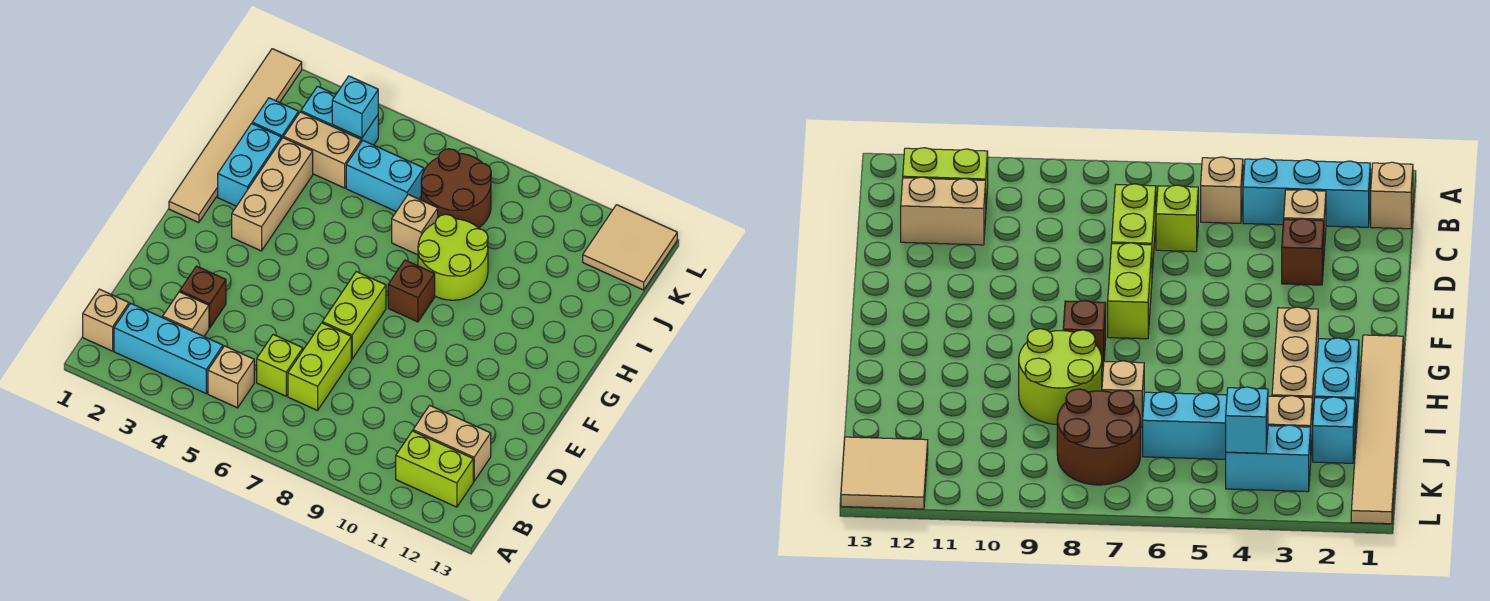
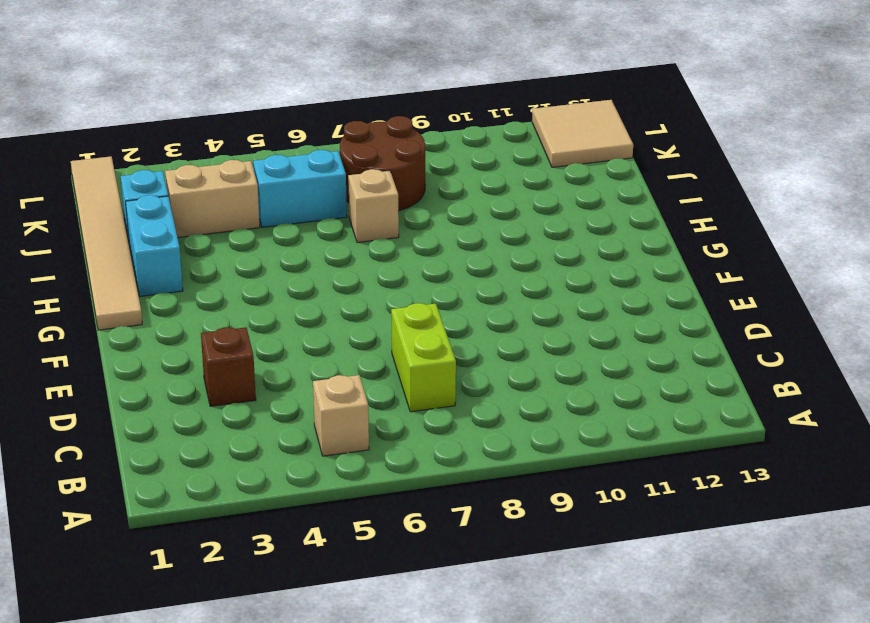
none -> tan brick B1 level 1
none -> cyan brick B2:B4 level 1
none -> lime brick B11:B12 level 1

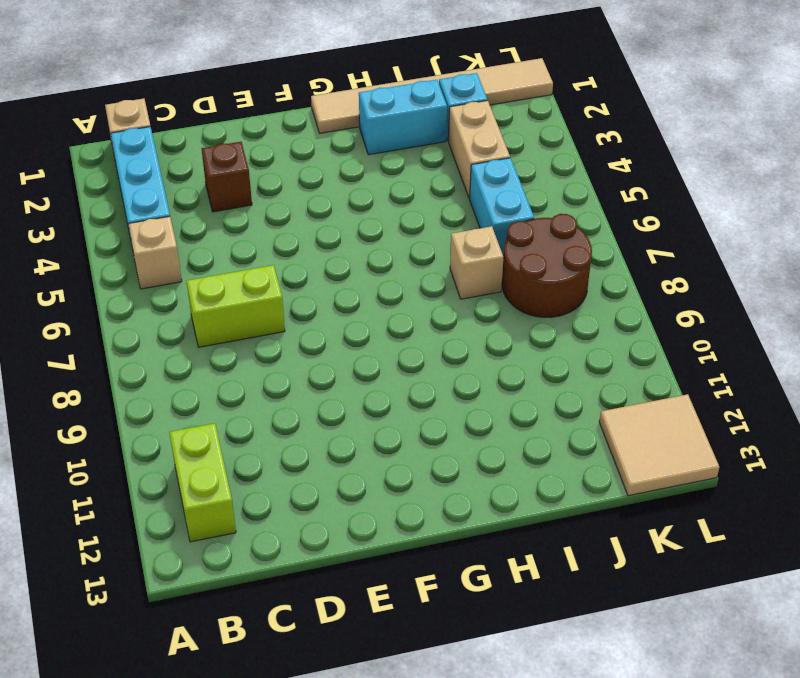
none -> tan brick C3 level 1
none -> lime brick C6 level 1
none -> tan brick C11:C12 level 1

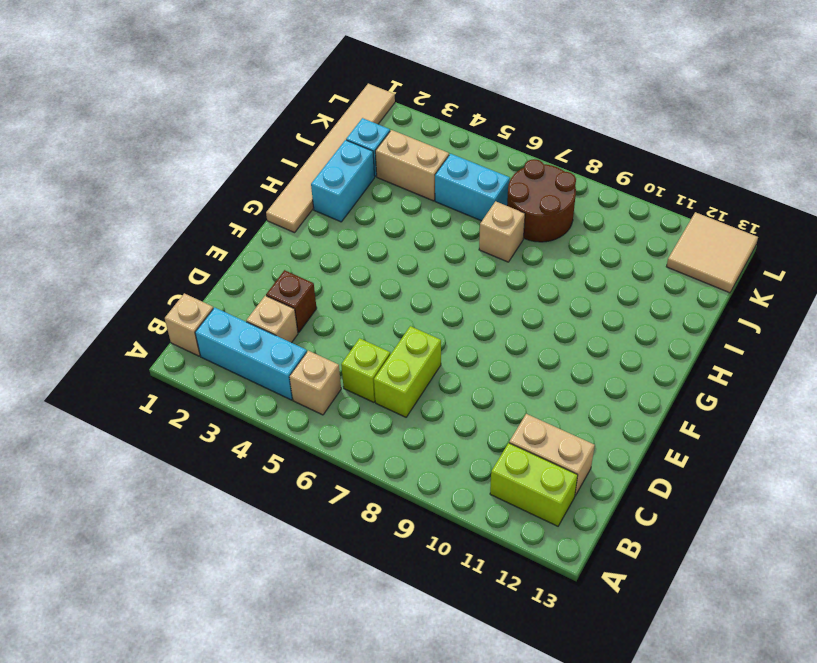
none -> lime brick E7:F7 level 1
none -> tan brick G3:I3 level 1
none -> brown brick G8 level 1

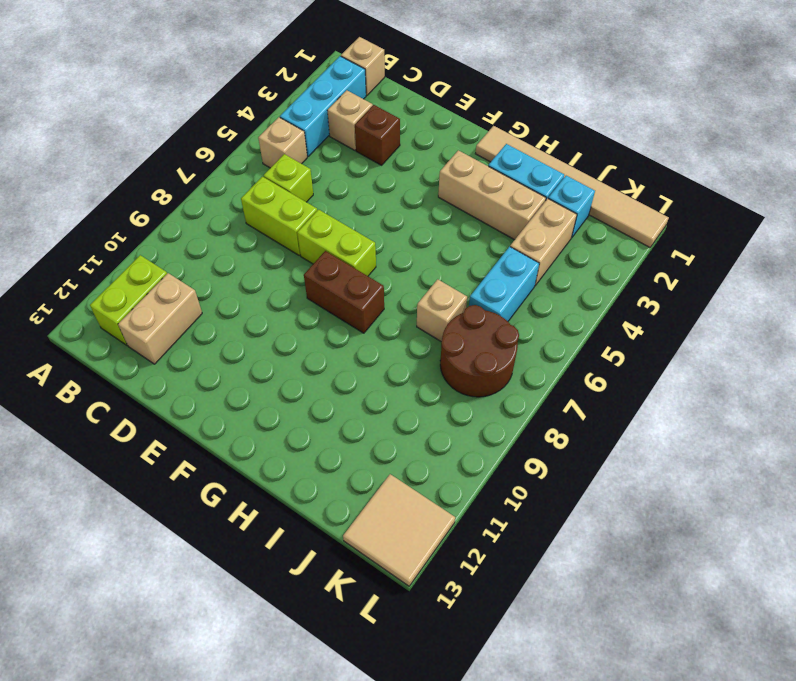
brown brick F8:G8 level 1 -> brown brick G8 level 1
none -> lime round brick H8:I9 level 1
none -> cyan brick K3:K4 level 1
none -> cyan brick K4 level 2

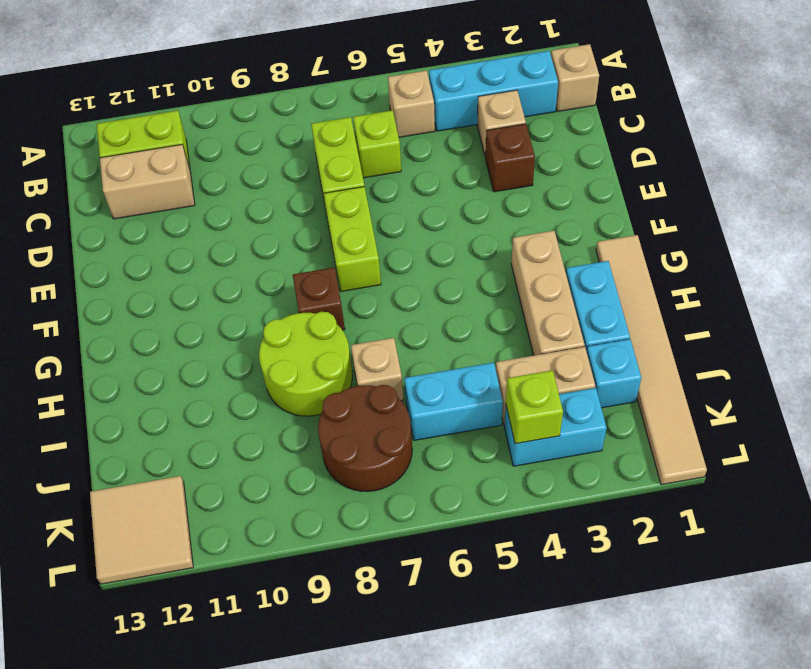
lime brick K4 level 2 -> cyan brick K4 level 2

